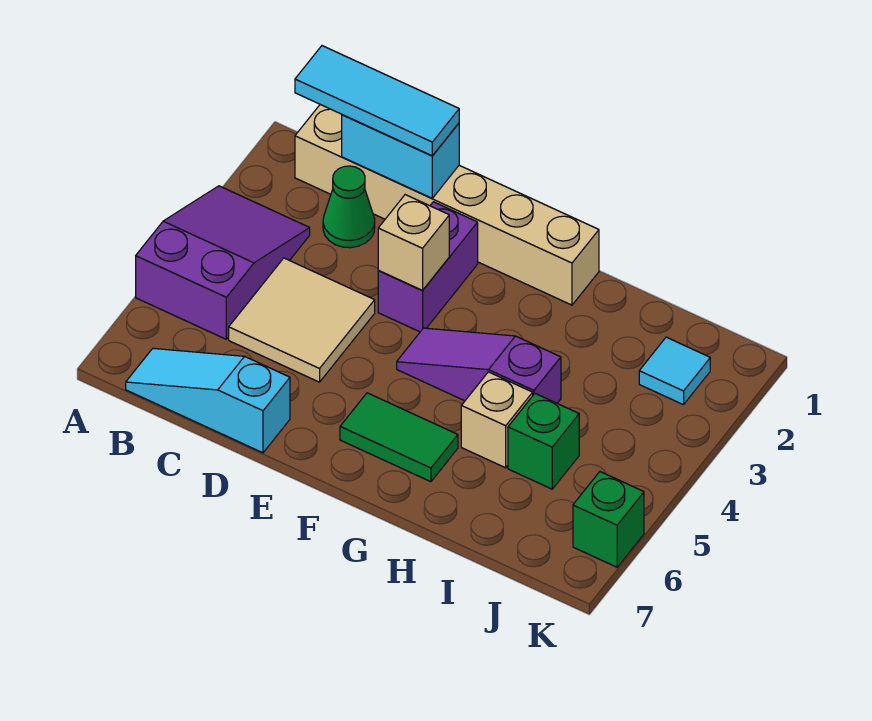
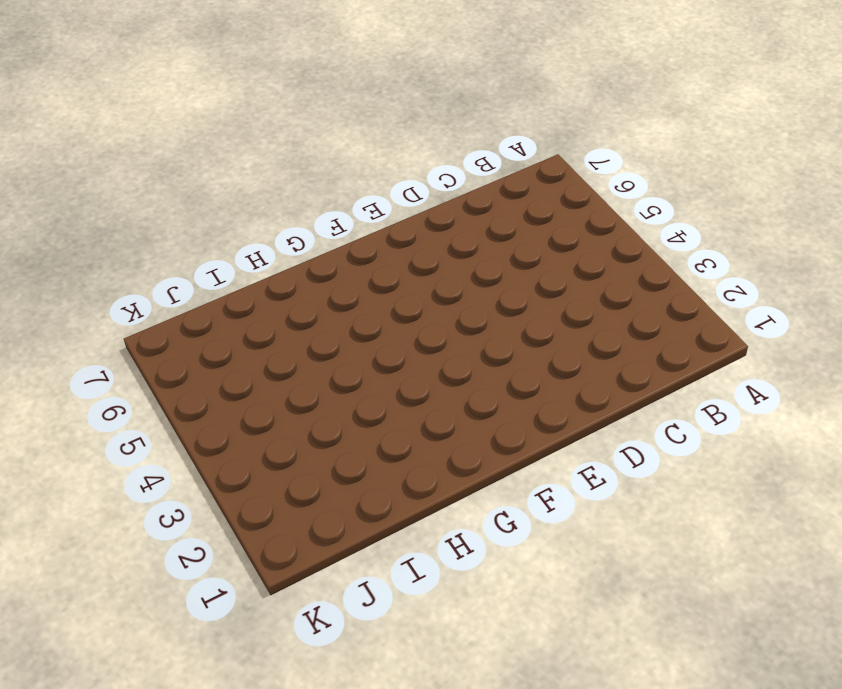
none -> purple slope A3:B5 level 1 top 5
none -> tan brick B1:G1 level 1
none -> cyan slope B7:D7 level 1 top D

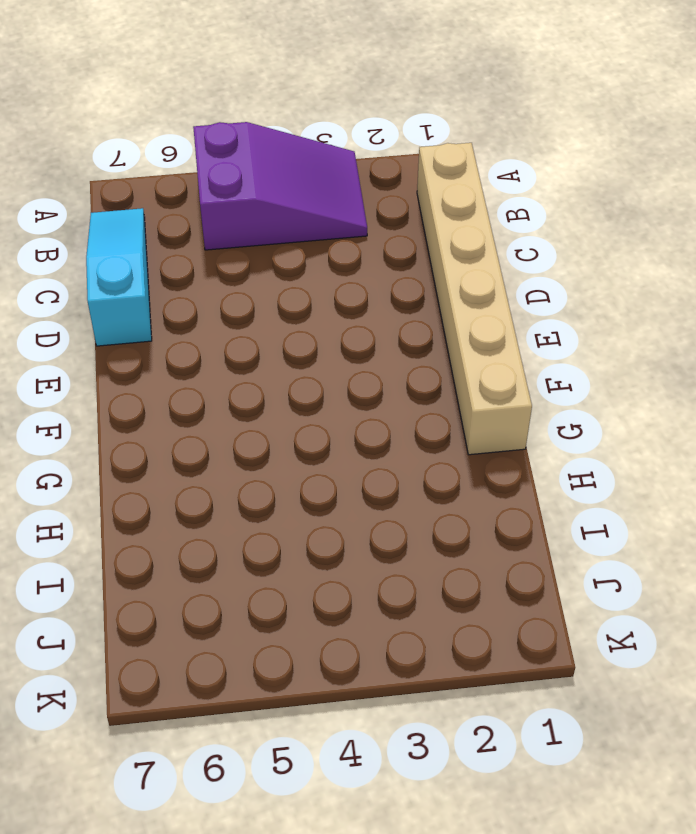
none -> green cone C2 level 1
none -> tan tile C4:D5 level 1
none -> purple brick E2:E3 level 1

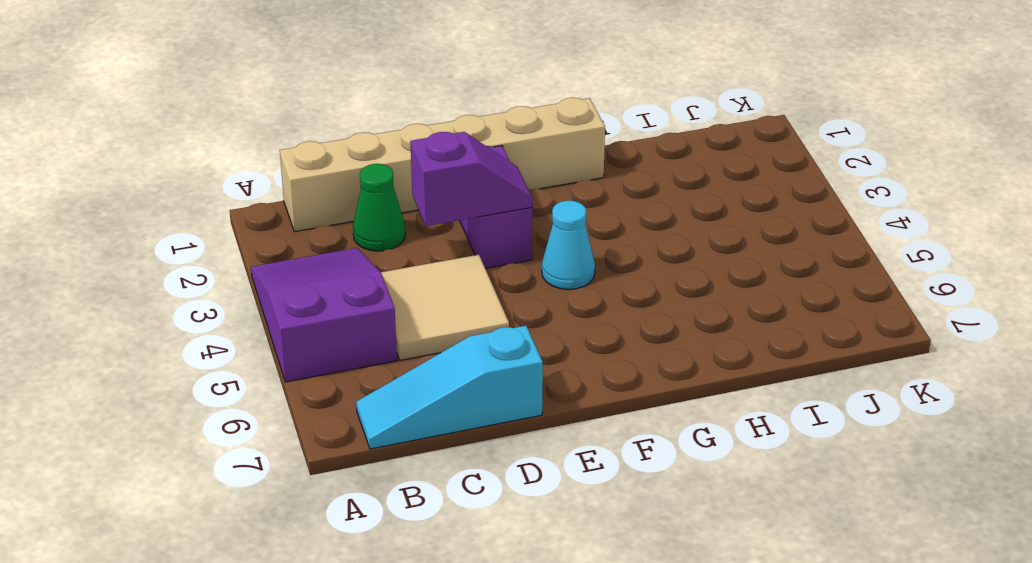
purple slope D3:E3 level 2 top D -> tan brick E3 level 2
cyan cone F4 level 1 -> purple slope F4:H4 level 1 top H
none -> green tile F6:G6 level 1
none -> tan brick H5 level 1
none -> green brick I5 level 1

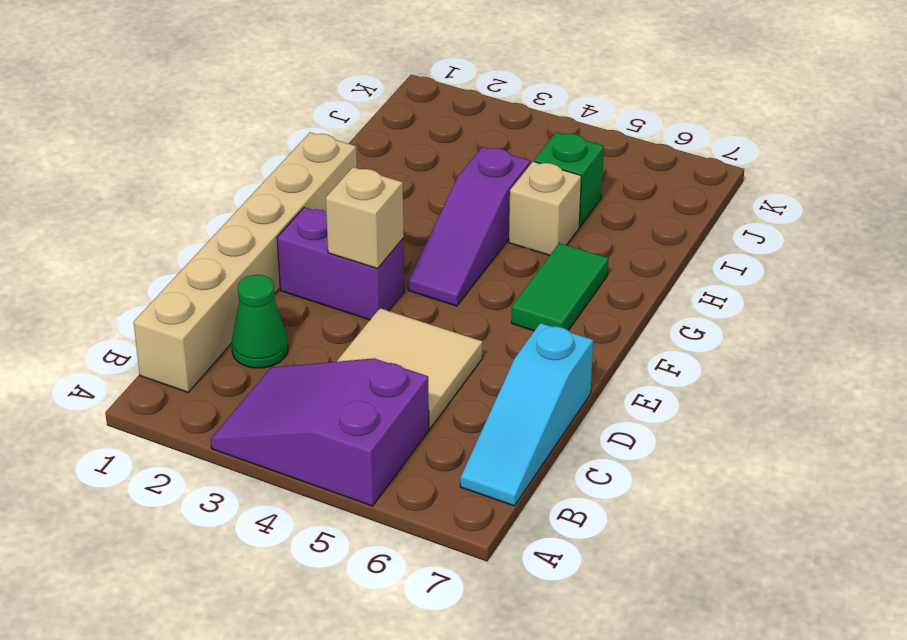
none -> cyan tile J2 level 1
none -> green brick K6 level 1
none -> cyan brick C1:D1 level 2

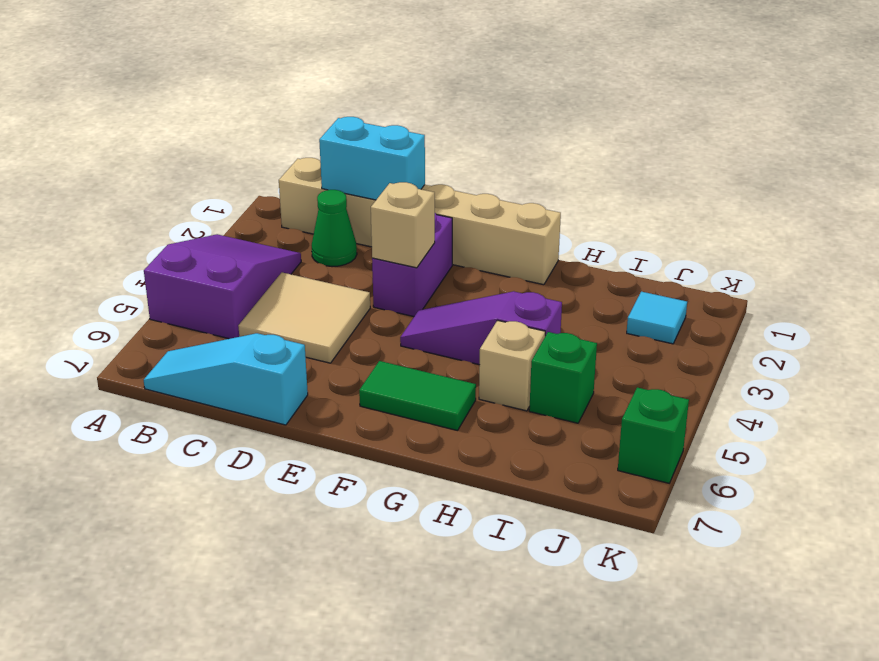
none -> cyan tile B1:D1 level 3

